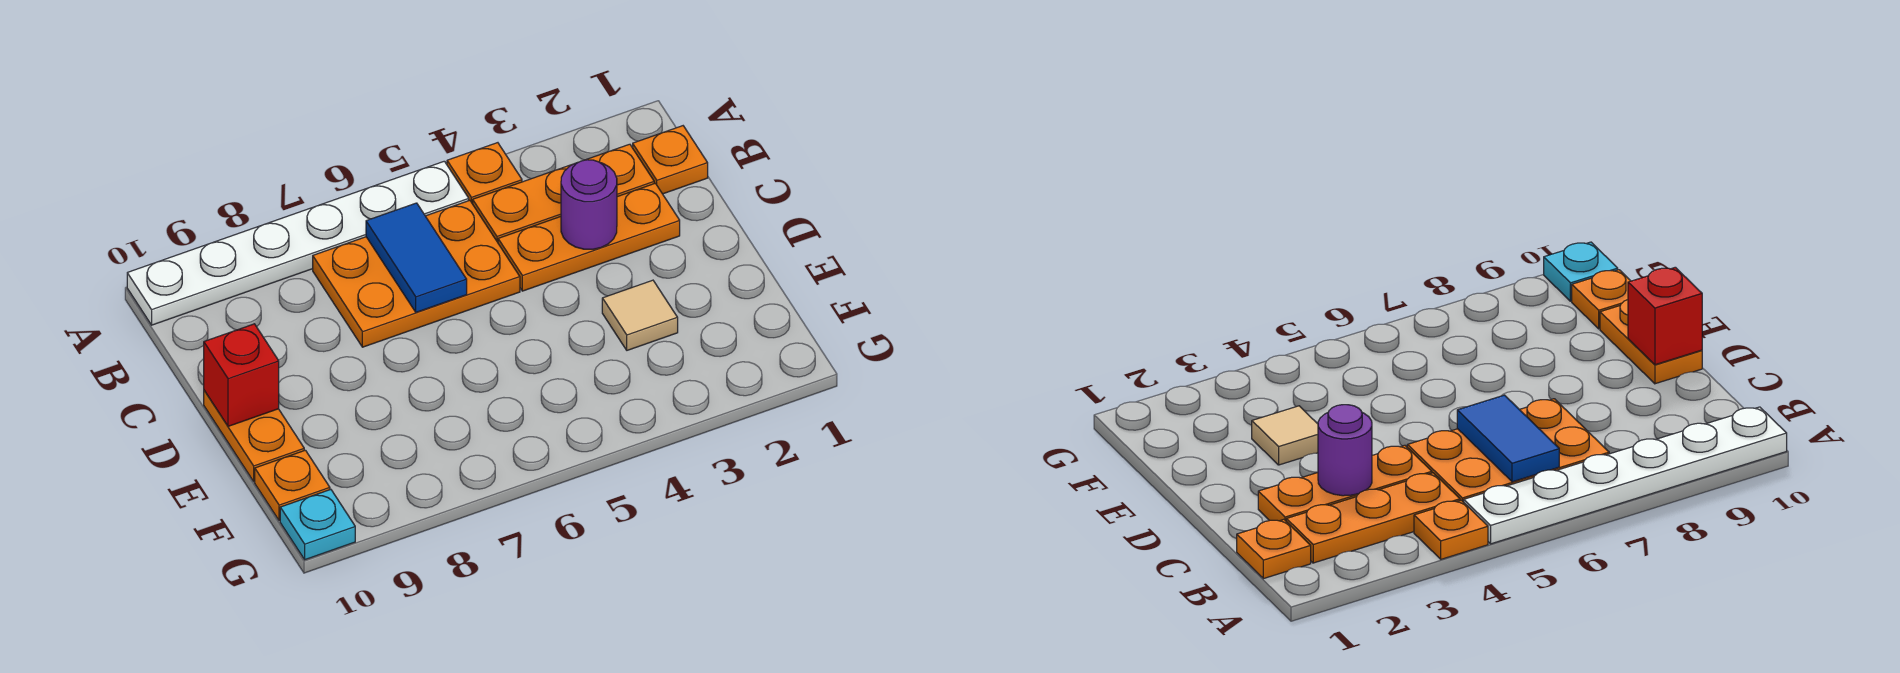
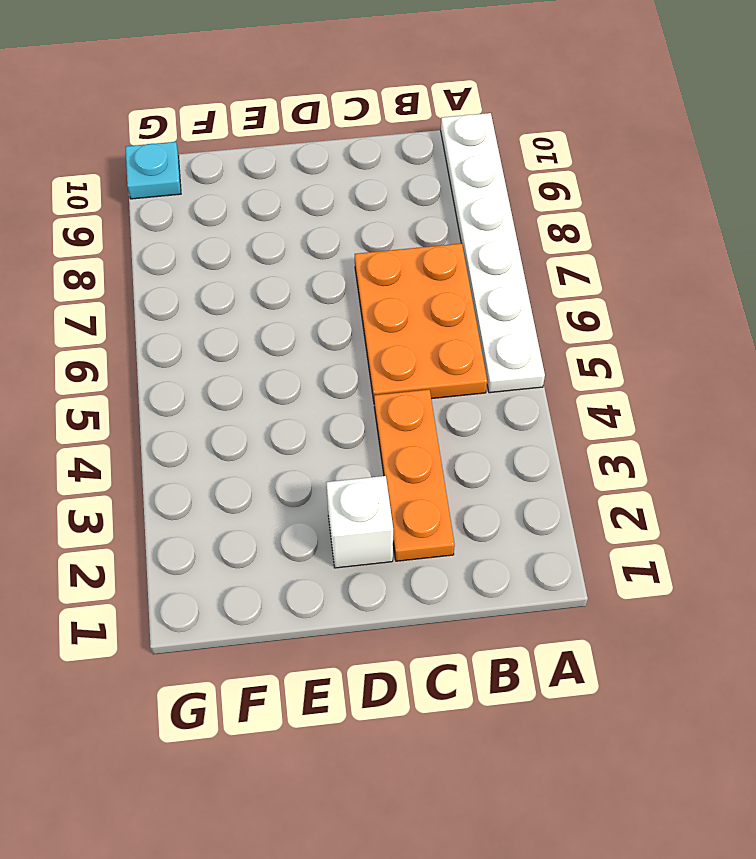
white brick D2 level 1 -> none
none -> orange plate A4 level 1
none -> orange plate B1 level 1
none -> orange plate B2:B4 level 1

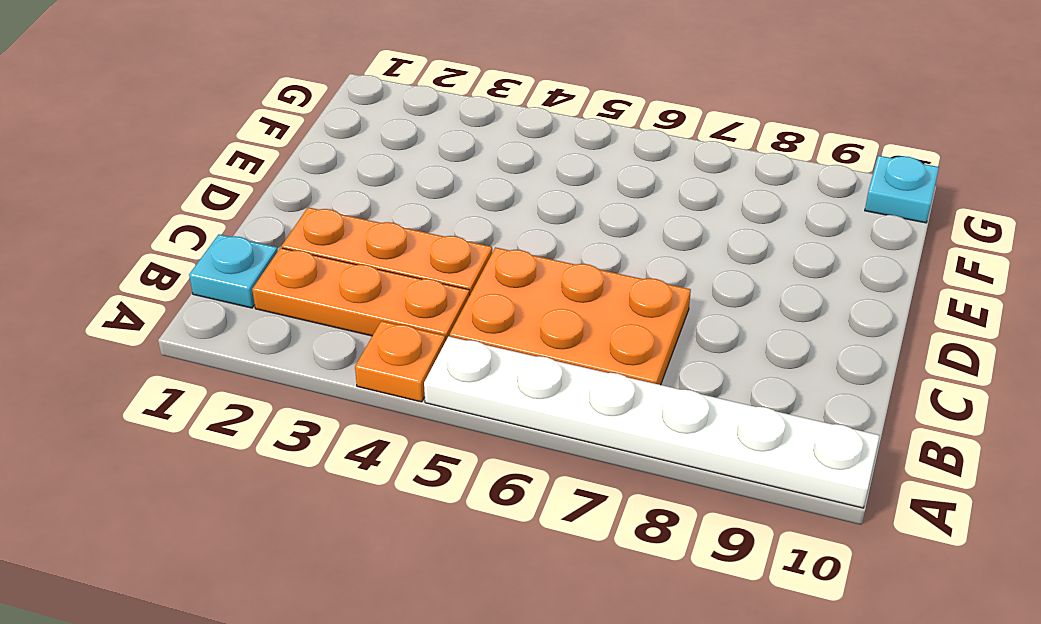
cyan plate B1 level 1 -> orange plate B1 level 1
none -> orange plate D10:E10 level 1
none -> tan tile E3 level 1
none -> orange plate F10 level 1

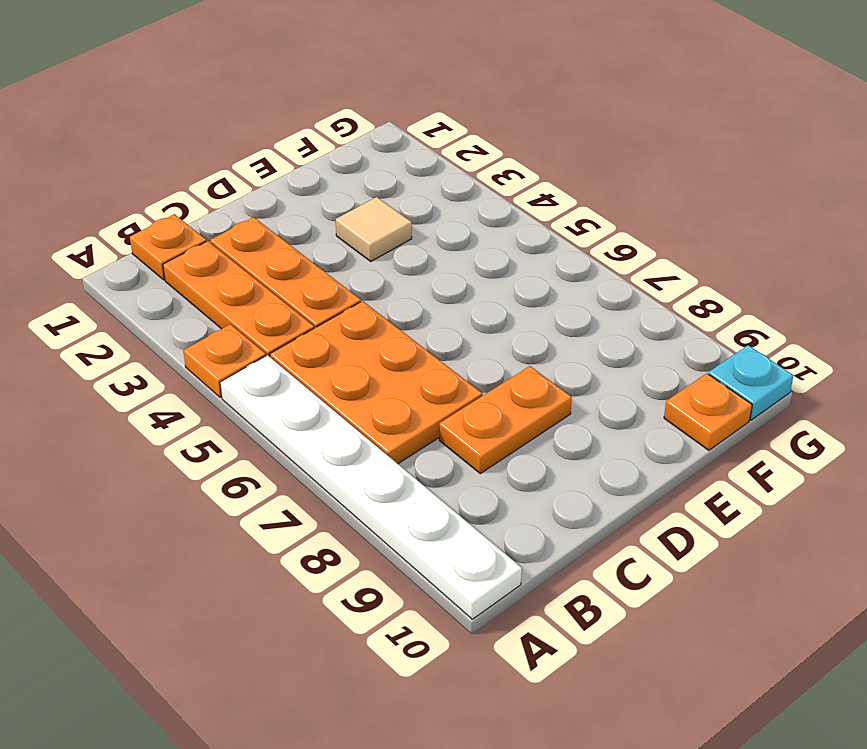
orange plate C8:D8 level 1 -> orange plate D10:E10 level 1
none -> blue tile B6:C6 level 2
none -> purple round brick C3 level 2
none -> red brick D10 level 2

